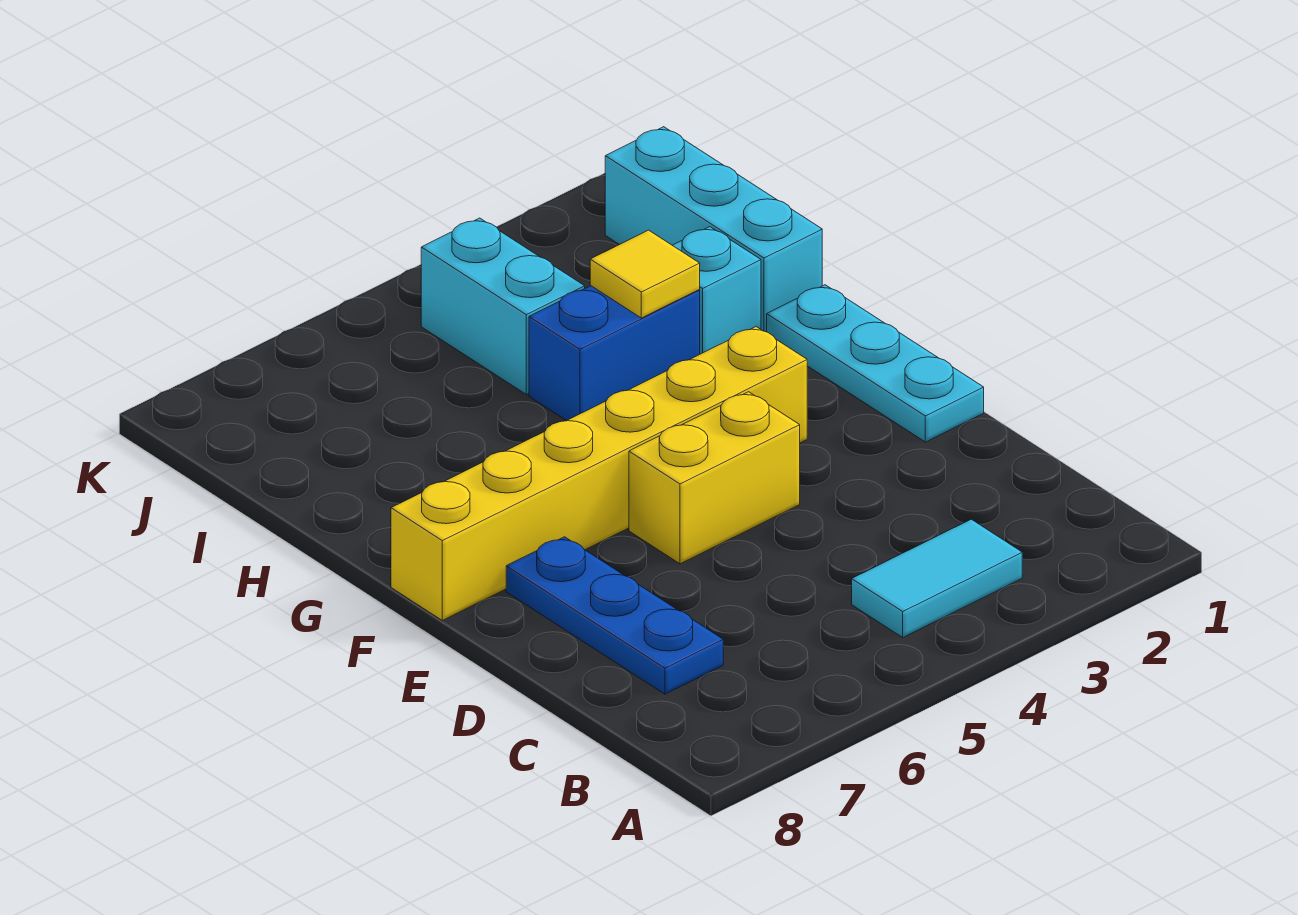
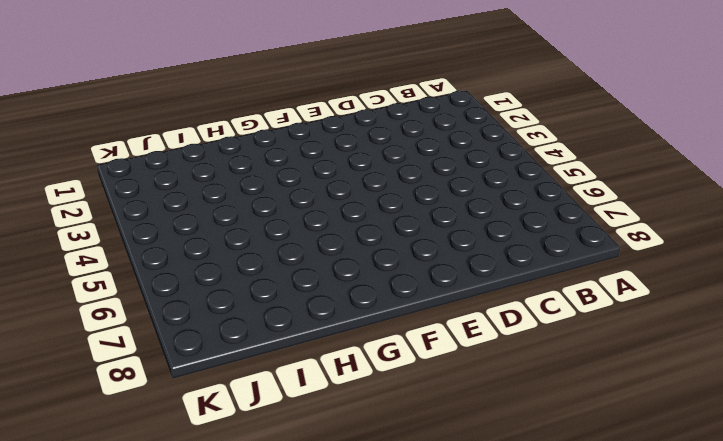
none -> cyan tile B3:B4 level 1
none -> blue plate C7:E7 level 1

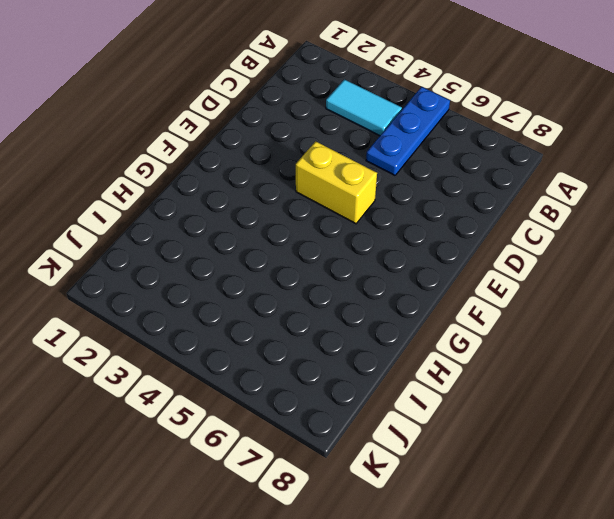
blue plate A5:C5 level 1 -> blue plate C7:E7 level 1
none -> cyan plate E1:G1 level 1
none -> yellow brick F3:F8 level 1

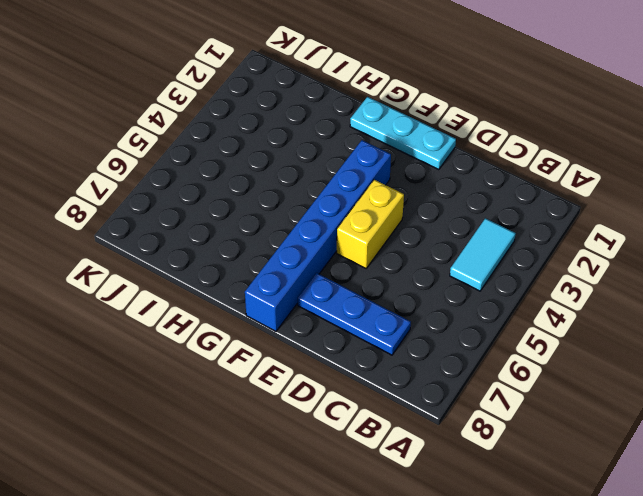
blue brick F3:F8 level 1 -> yellow brick F3:F8 level 1
none -> cyan brick H1:J1 level 1
none -> cyan brick H2 level 1

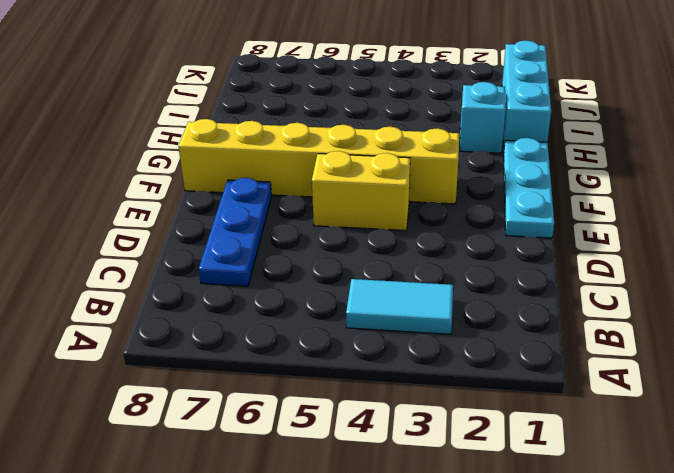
none -> blue brick H3:H4 level 1
none -> cyan brick I4:J4 level 1

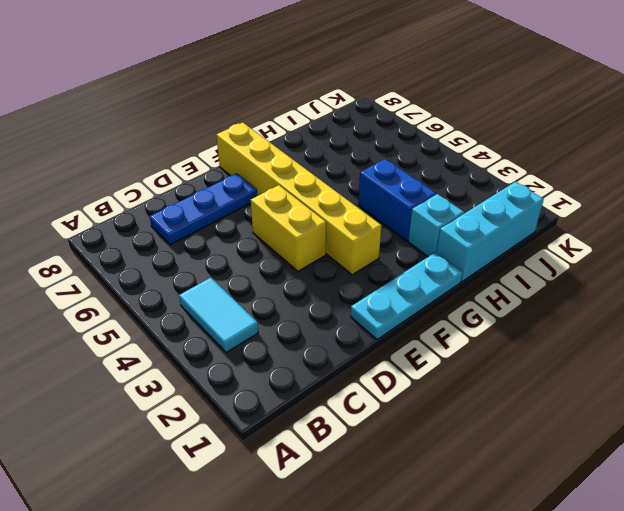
none -> cyan brick I4:J4 level 1
none -> yellow tile H3 level 2

